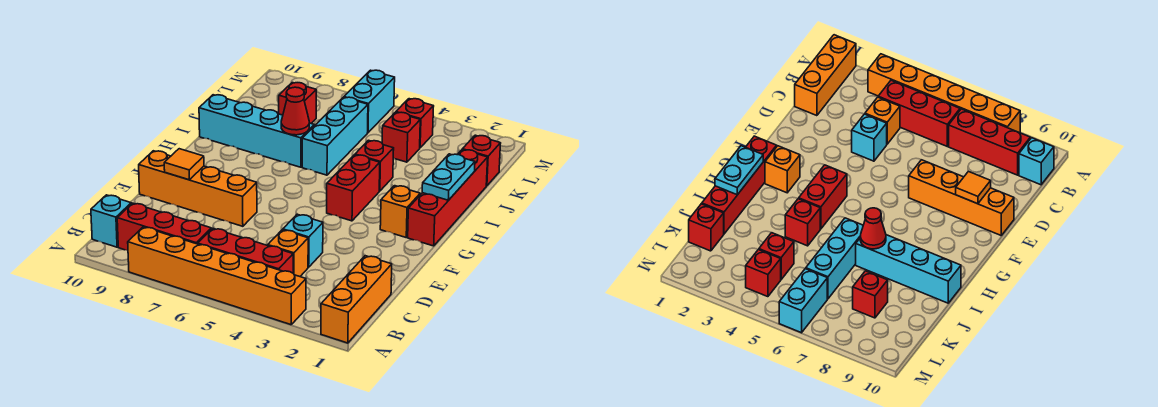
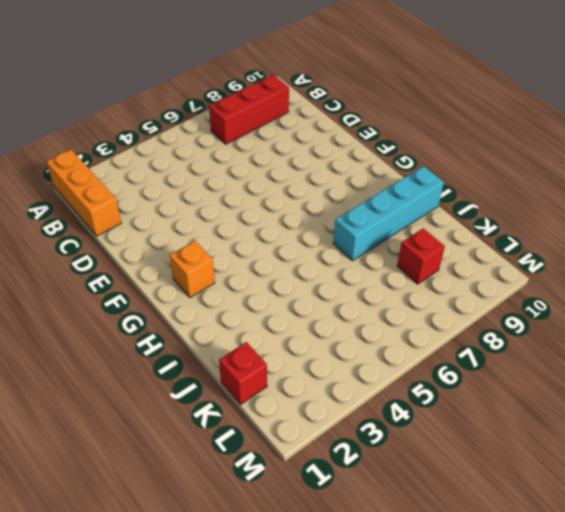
none -> orange brick A3:A8 level 1
none -> red brick B4:B6 level 1
none -> cyan brick B10 level 1

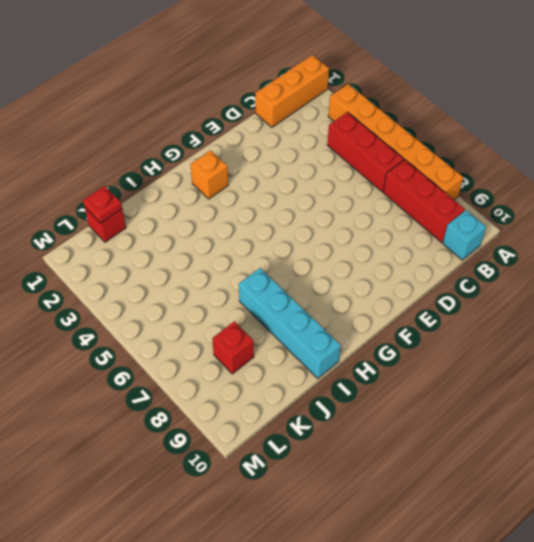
red plate K1 level 2 -> none
none -> orange brick C4 level 1
none -> cyan brick D4 level 1
none -> orange brick E7:E10 level 1

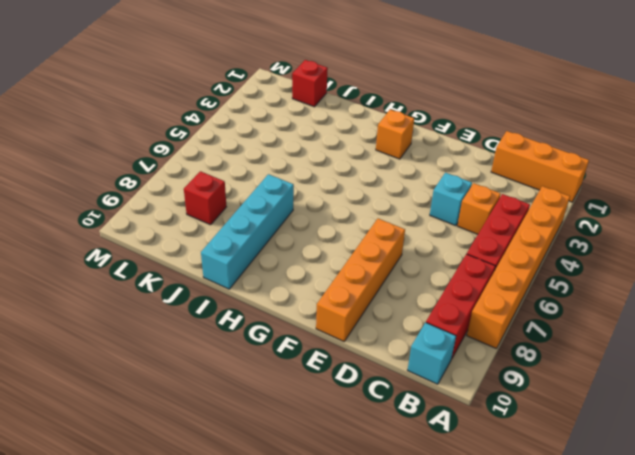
none -> red brick G1:J1 level 1
none -> red brick G4:H4 level 1
none -> red brick I4 level 1

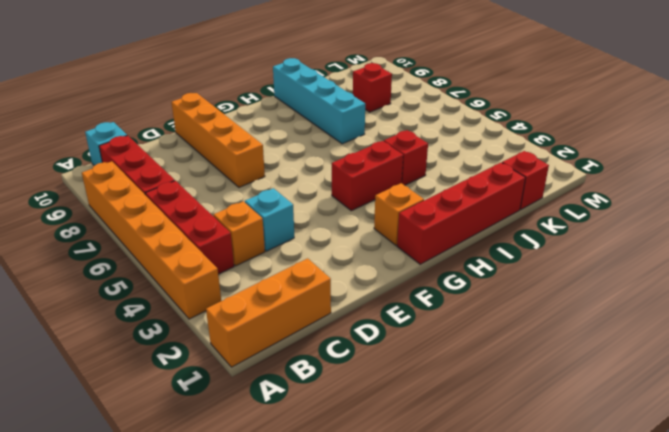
none -> cyan brick I6:K6 level 1
none -> red brick K4 level 1
none -> red brick L4 level 1

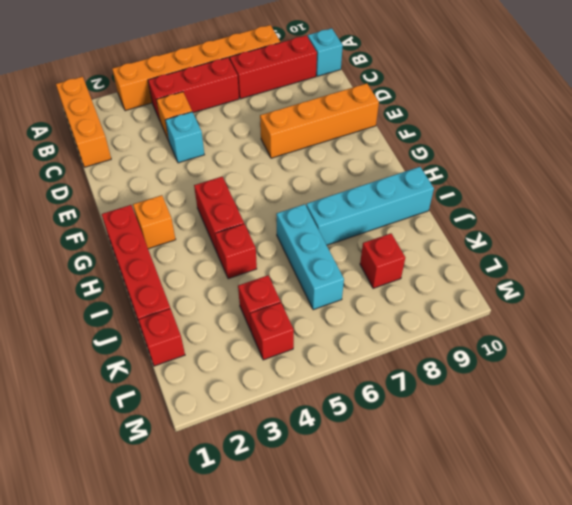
none -> cyan brick L6:M6 level 1
none -> orange tile E9 level 2
none -> cyan plate H1:I1 level 2

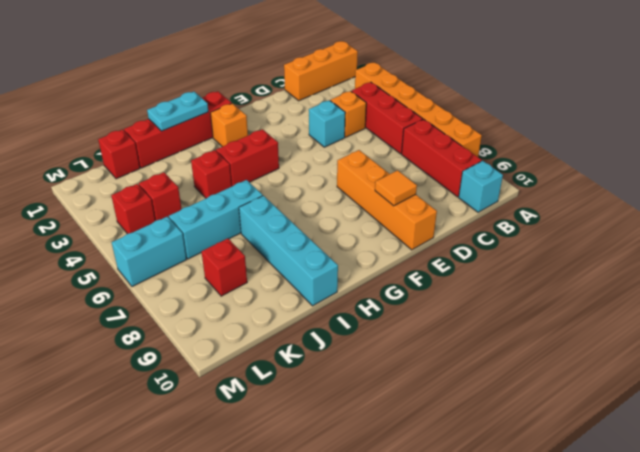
none -> red cone I7 level 2

